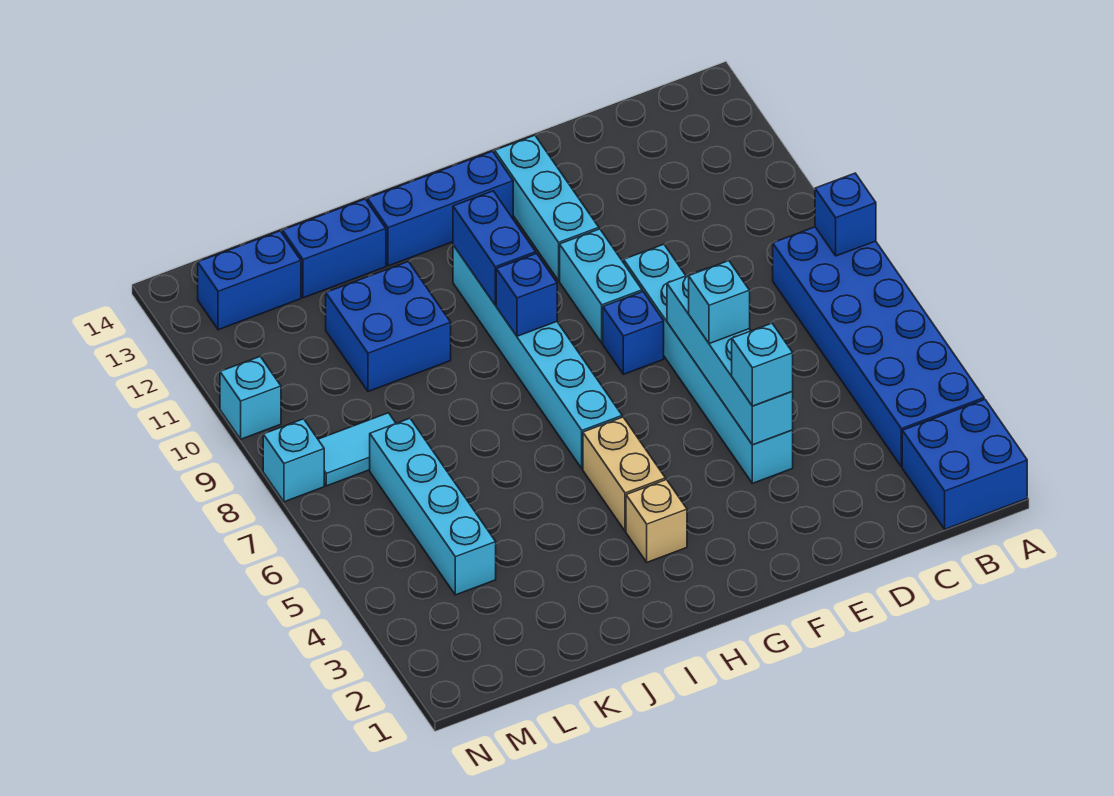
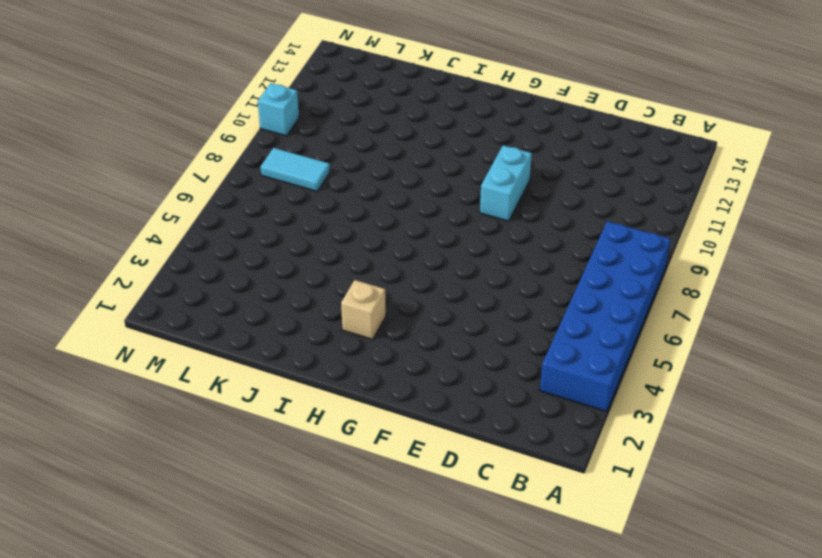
none -> blue brick A1:B2 level 1
none -> cyan brick E4:E9 level 1
none -> blue brick F8 level 1

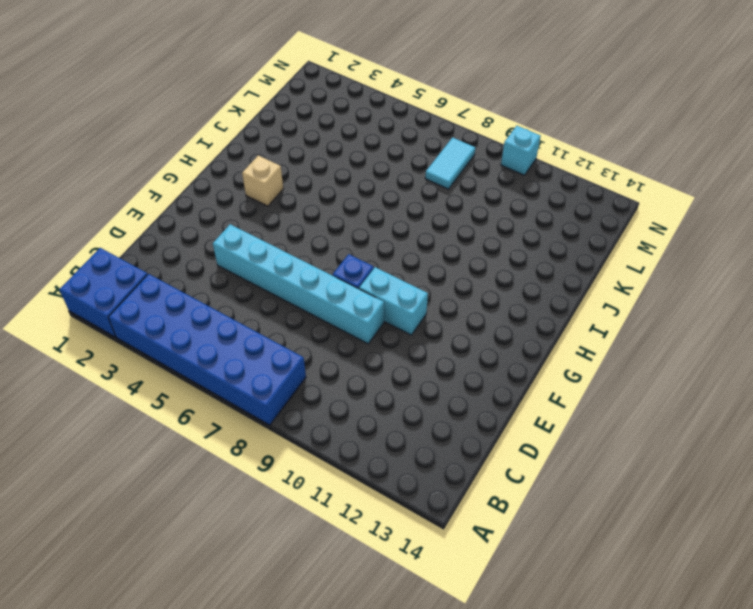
none -> cyan brick F11:F13 level 1
none -> blue brick G13:I13 level 1
none -> tan brick H4:H5 level 1

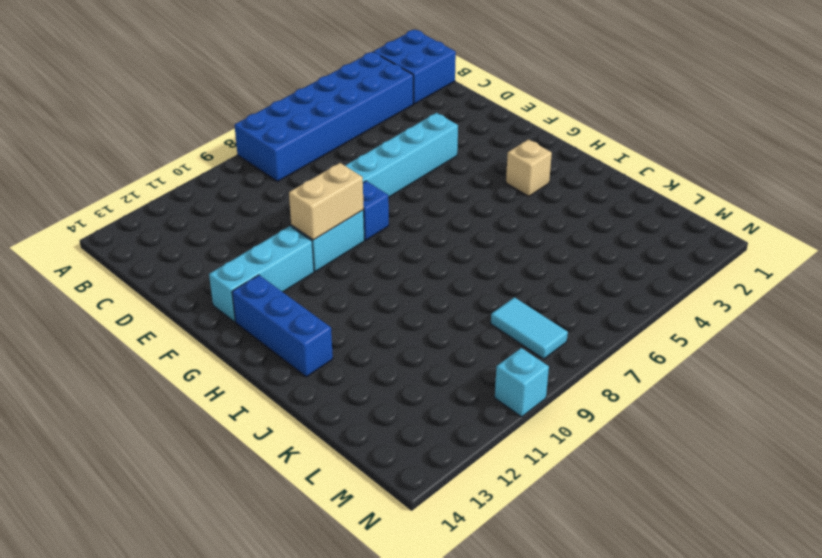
tan brick F9:F10 level 2 -> tan brick H4:H5 level 1
none -> cyan brick H6:H11 level 1
none -> blue brick J10:K11 level 1
none -> blue brick J13:K13 level 1

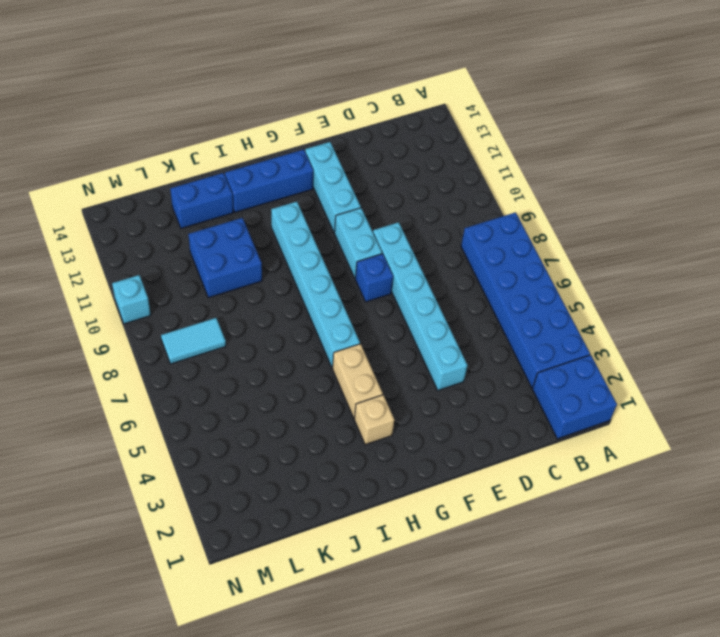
none -> cyan brick L4:L7 level 1
none -> blue brick L13:M13 level 1
none -> cyan brick N8 level 1

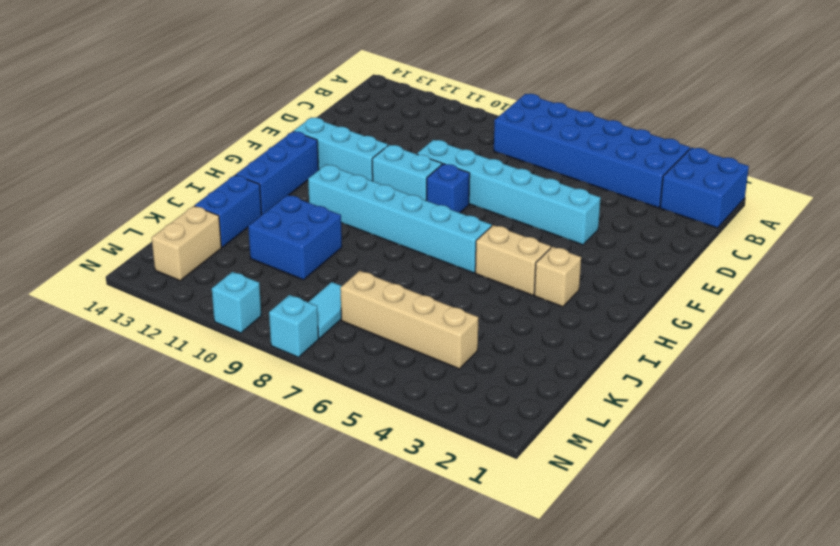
tan brick L4:L7 level 1 -> cyan brick L4:L7 level 1
tan brick L13:M13 level 1 -> blue brick L13:M13 level 1
none -> blue brick A8 level 2
none -> cyan brick E4:E7 level 2
none -> blue brick H9 level 2

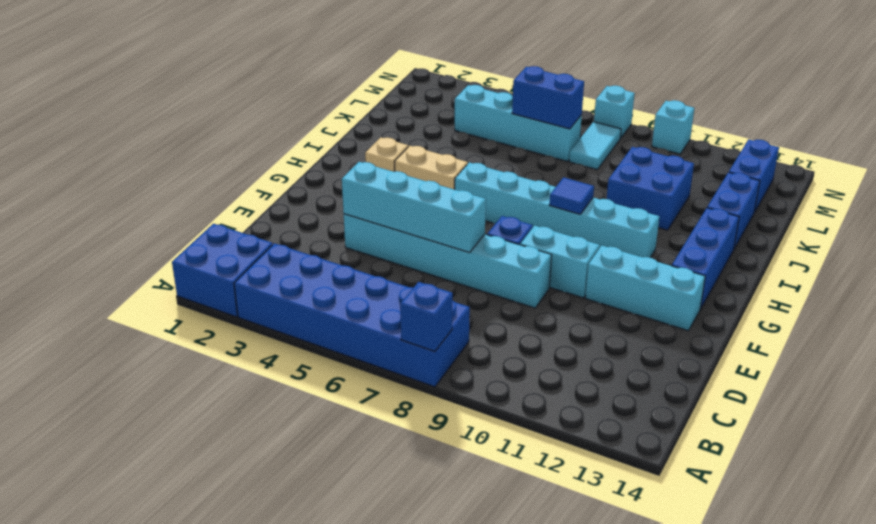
blue tile H9 level 2 -> blue brick H9 level 2
blue brick L6:L7 level 2 -> blue brick H10:H11 level 2
none -> cyan brick E4 level 3
none -> cyan brick E6 level 3

